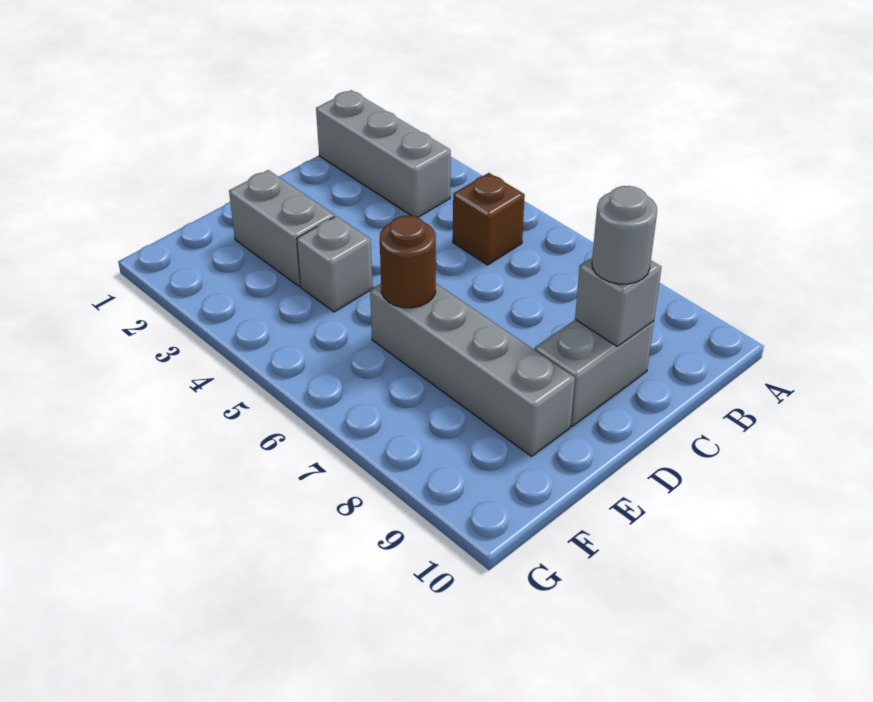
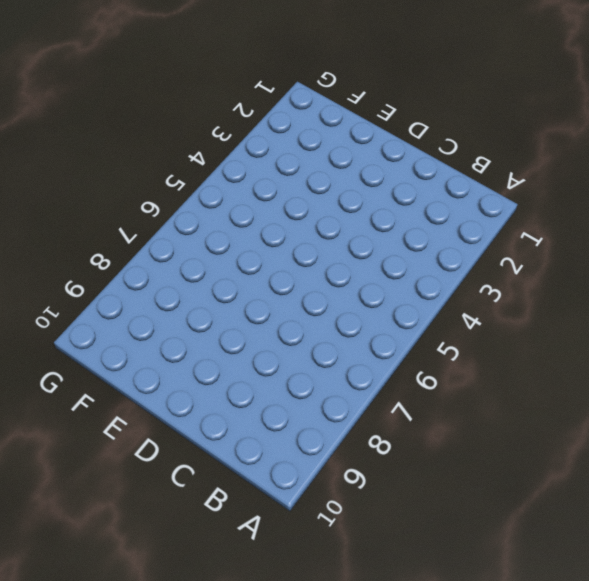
none -> grey brick B1:B3 level 1
none -> brown brick B5 level 1

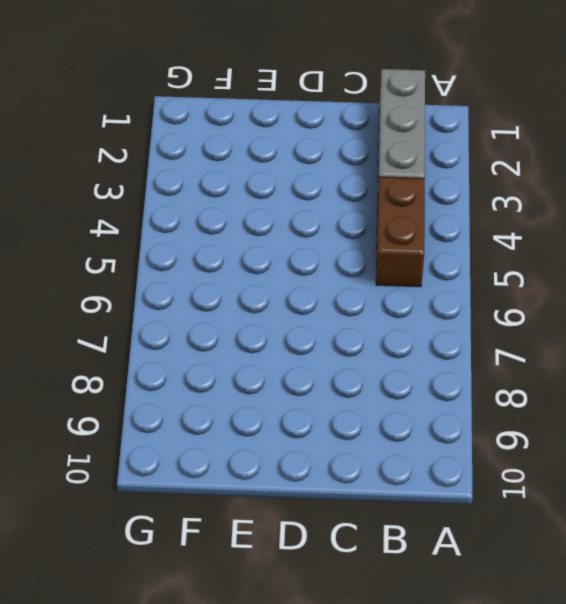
brown brick B4:B5 level 1 -> brown brick B5 level 1
none -> grey brick C9:D9 level 1
none -> grey brick E2:E3 level 1

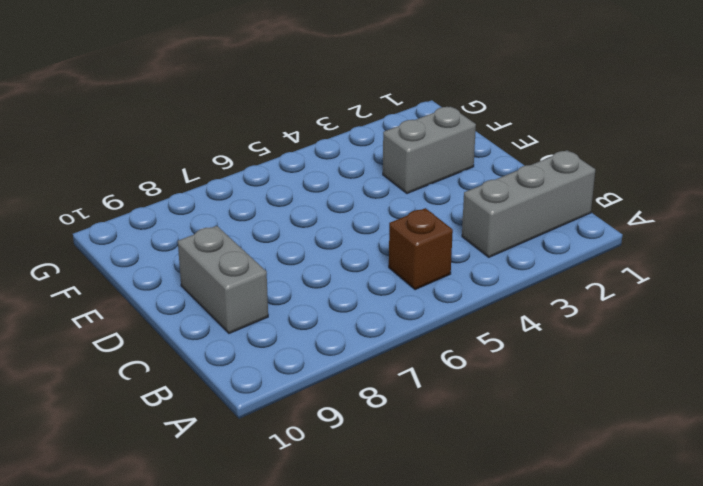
none -> grey brick E4 level 1
none -> grey brick E6:E9 level 1

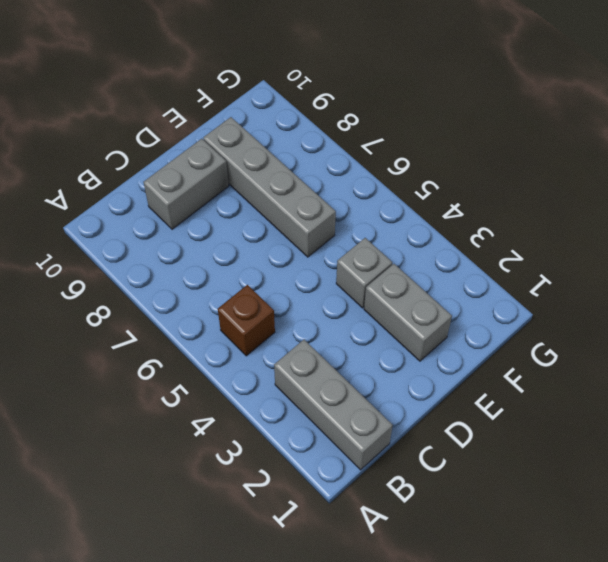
none -> grey brick C9 level 2
none -> brown round brick E6 level 2

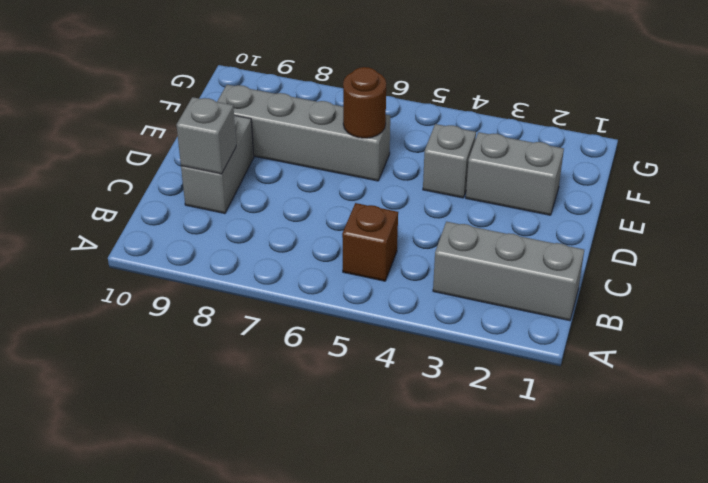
none -> grey round brick C9 level 3

